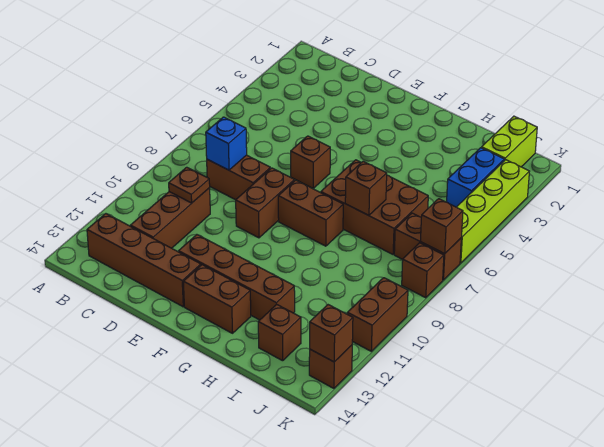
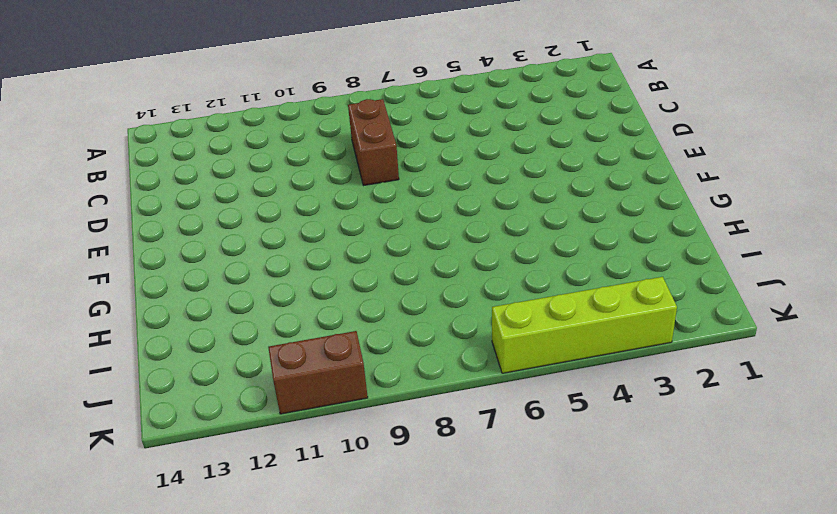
none -> brown brick B13:E13 level 1
none -> brown brick C10:C12 level 1
none -> brown brick E6 level 1

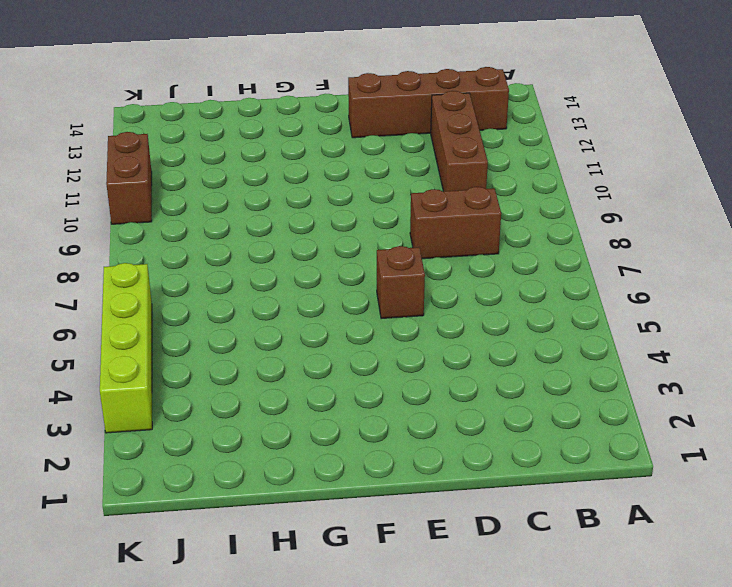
none -> brown brick E8:E9 level 1
none -> brown brick E12:H12 level 1
none -> brown brick F8:G8 level 1

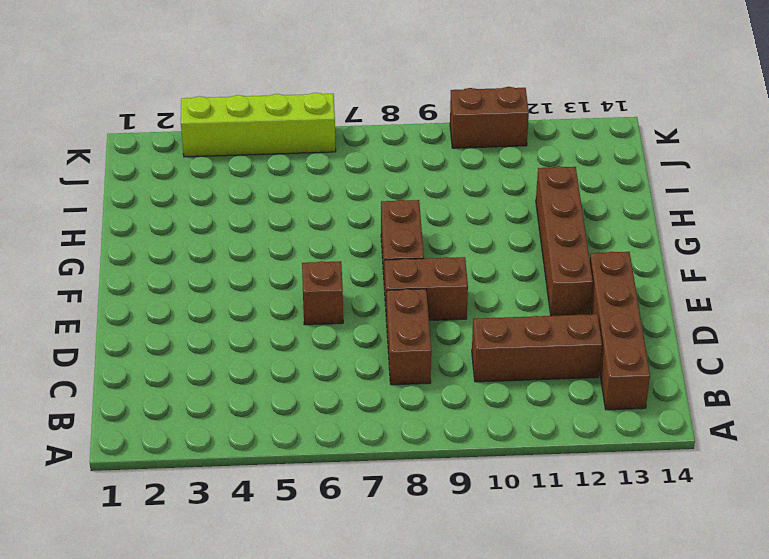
none -> brown brick F13:G13 level 1
none -> brown brick G6:I7 level 1
none -> brown brick I13 level 1

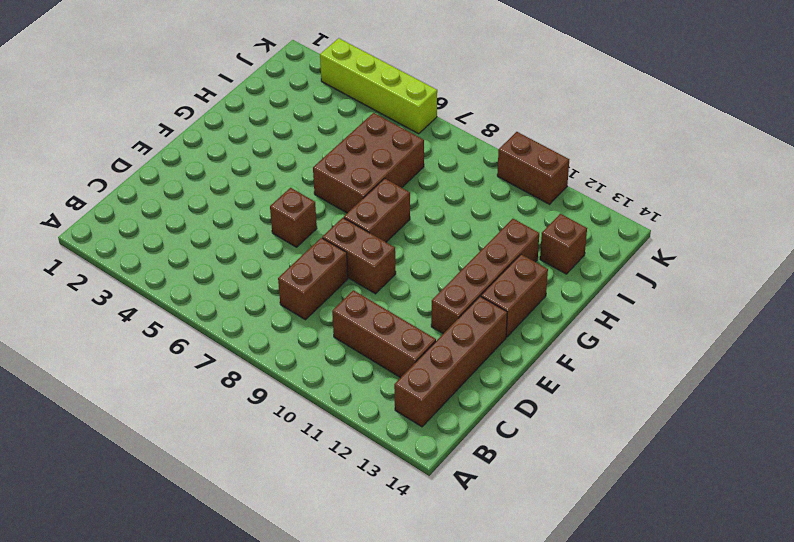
none -> lime brick J1:J2 level 1
none -> blue brick J3:J4 level 1
none -> brown brick J7:K7 level 1

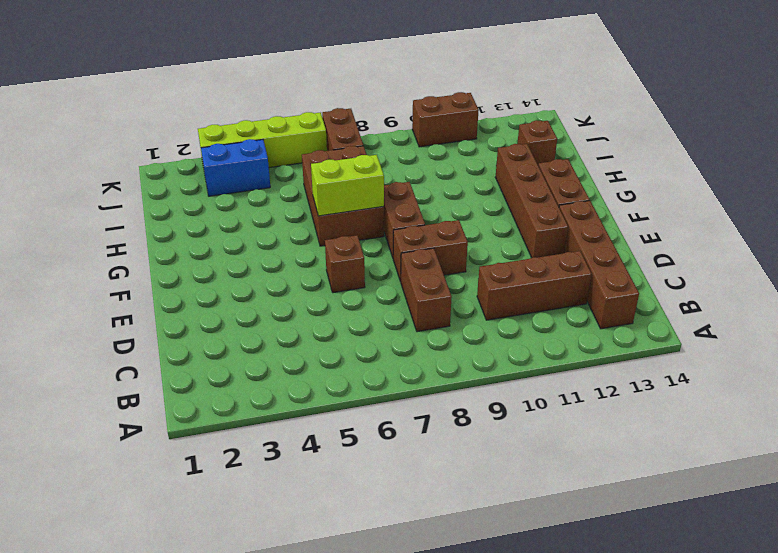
lime brick G6:G7 level 2 -> lime brick J1:J2 level 1
none -> brown brick K8 level 1
none -> brown brick K13 level 1
none -> blue brick C8 level 2

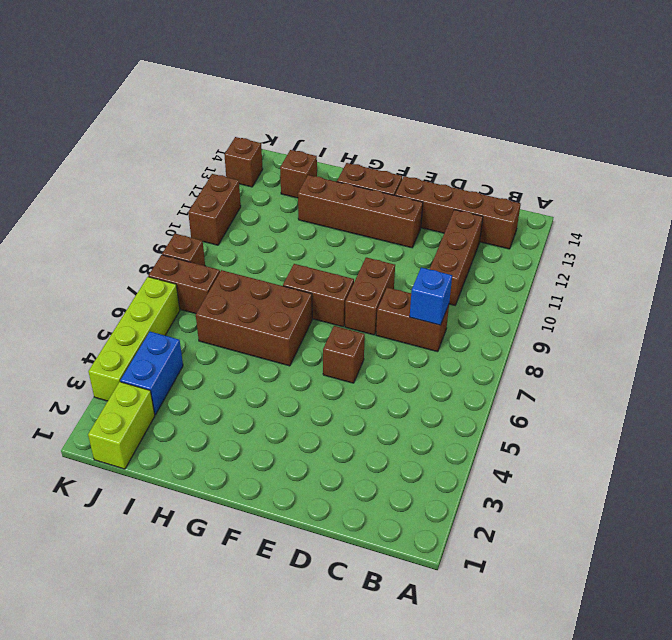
none -> brown plate C10 level 2
none -> brown brick H7 level 2
none -> brown brick K7 level 2

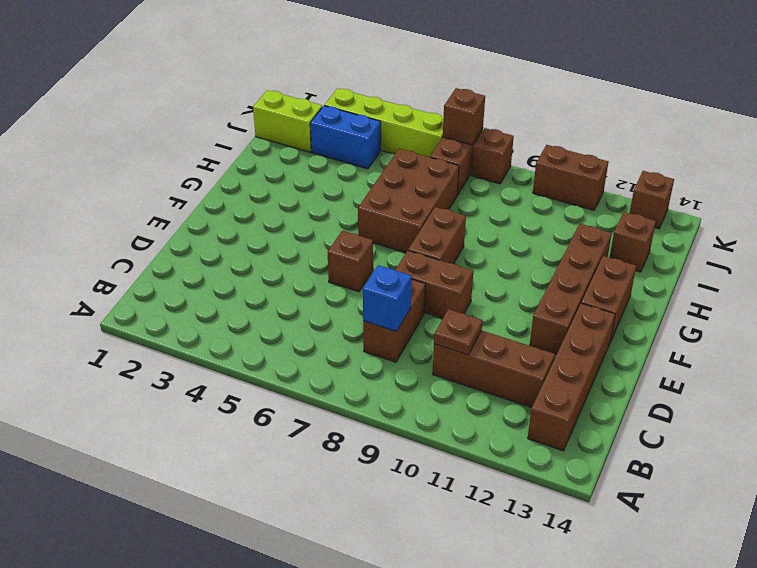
none -> brown brick H7 level 2
none -> brown brick K13 level 2

